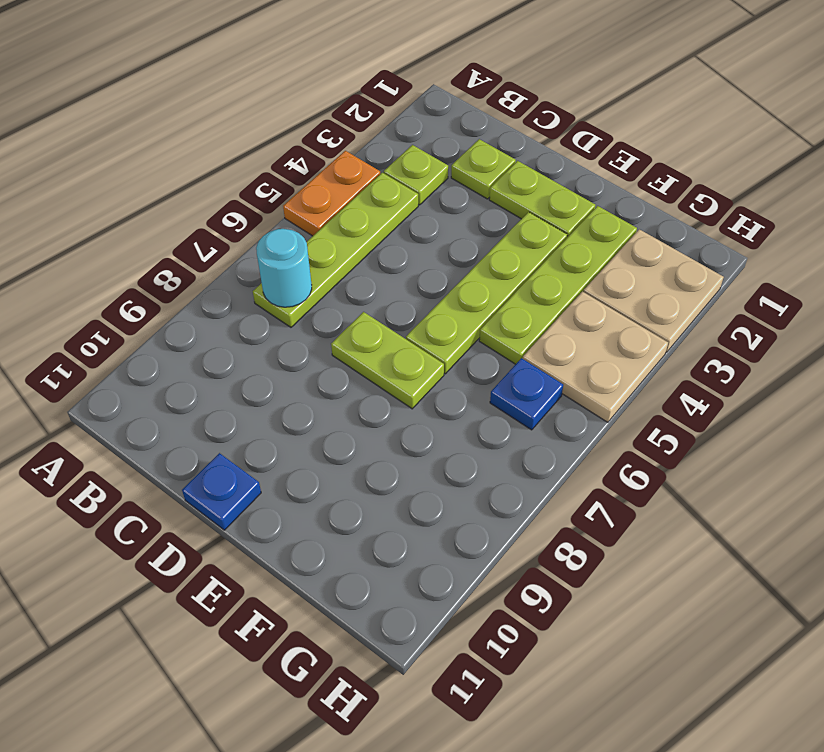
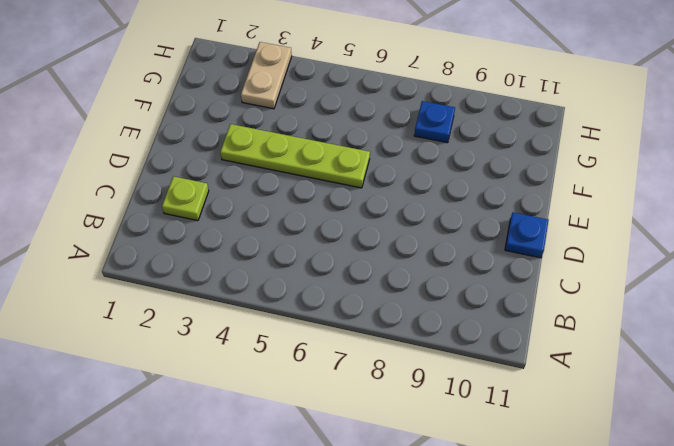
tan plate G3:H3 level 1 -> tan plate G2:H3 level 1
blue plate G8 level 1 -> blue plate G6 level 1
none -> orange plate A4:A5 level 1
none -> lime plate B3 level 1
none -> lime plate B4:B7 level 1

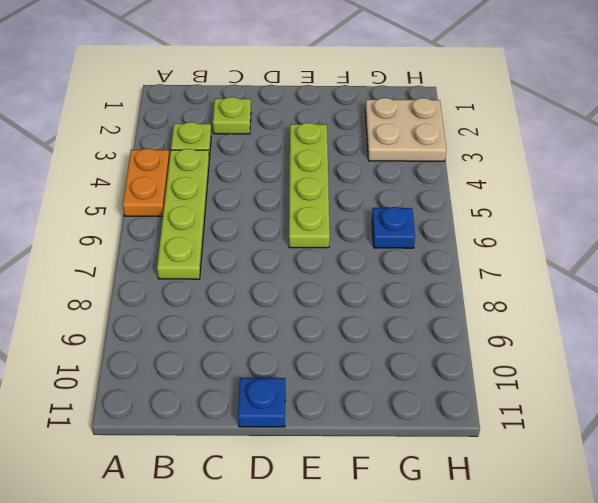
none -> lime plate D2:E2 level 1
none -> lime plate D7:E7 level 1
none -> lime plate F2:F5 level 1

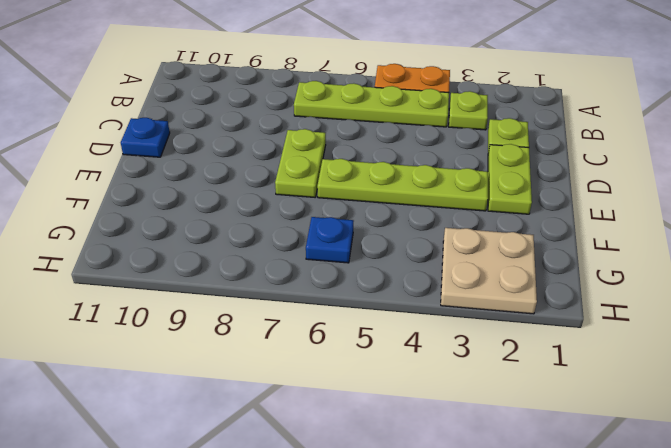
none -> lime plate F2:F5 level 1
none -> tan plate G4:H5 level 1
none -> cyan round brick B7 level 2

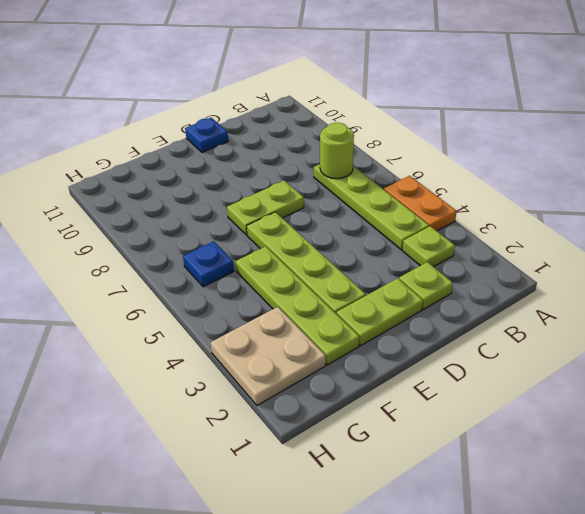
lime round brick B7 level 2 -> cyan round brick B7 level 2
none -> tan plate G4:H5 level 1

